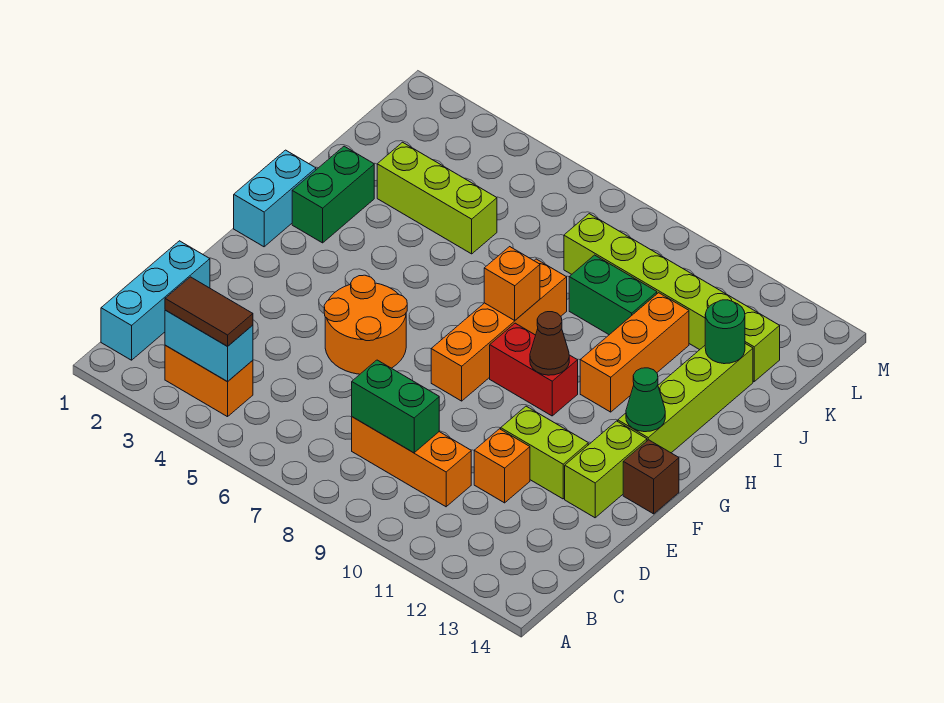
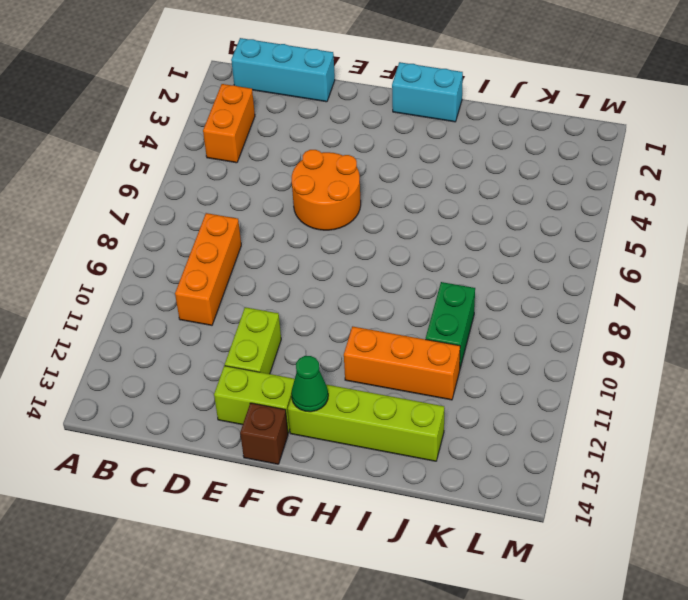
none -> orange brick D11 level 1
none -> orange brick F8:I8 level 1
none -> red brick G9:G10 level 1

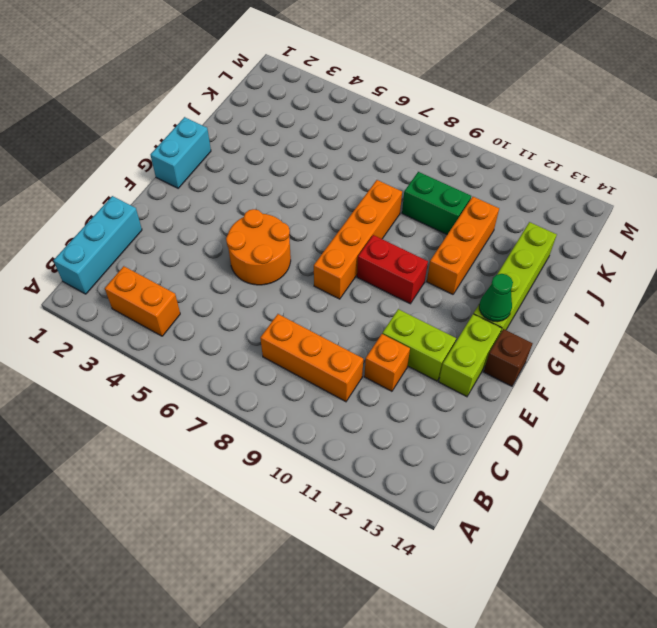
none -> green brick H2:I2 level 1
none -> lime brick J3:J5 level 1
none -> lime brick K8:K13 level 1

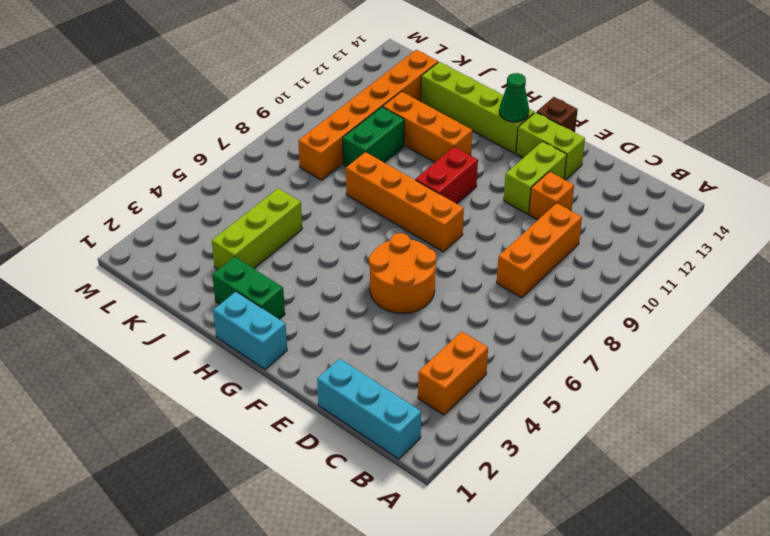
orange brick K8:K13 level 1 -> lime brick K8:K13 level 1
none -> cyan brick B3:B4 level 2
none -> green brick C8:C9 level 2
none -> brown cone G10 level 2

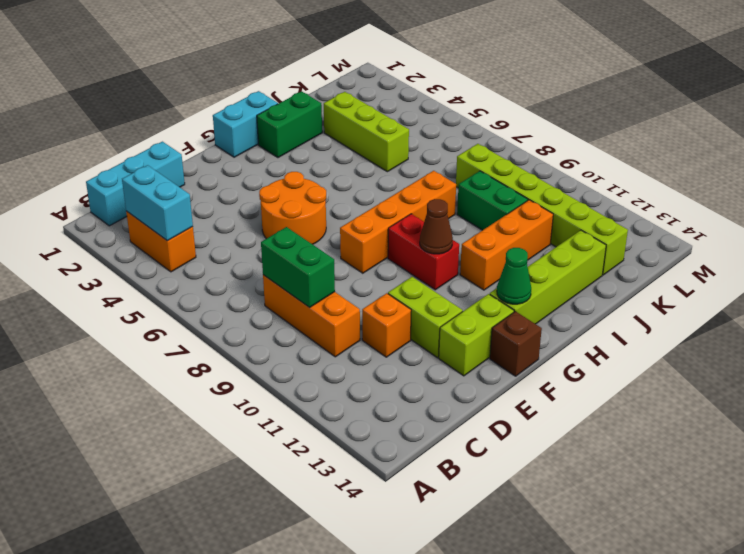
none -> orange brick H8 level 2
none -> green round brick J13 level 2
none -> brown tile B3:B4 level 3

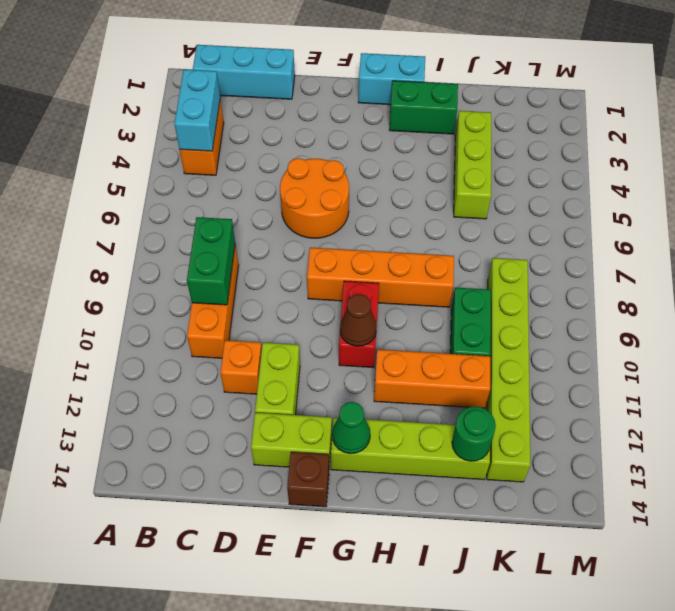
none -> orange brick H8 level 2
none -> brown tile B3:B4 level 3

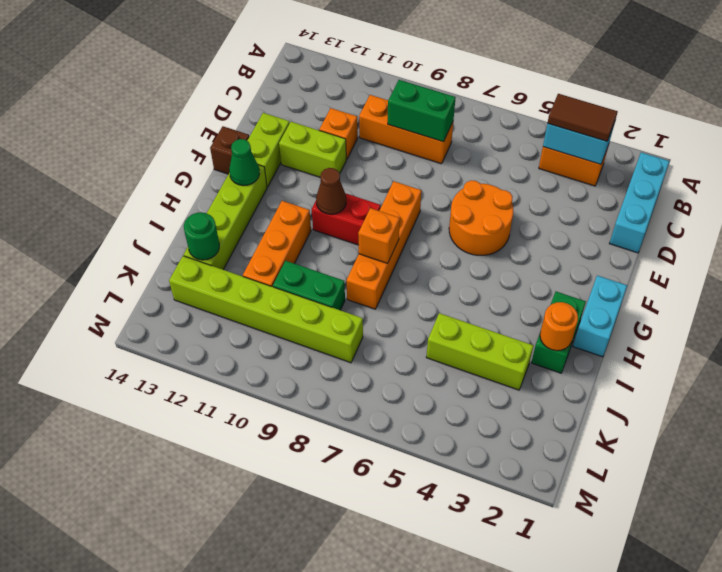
orange round brick I2 level 2 -> none

